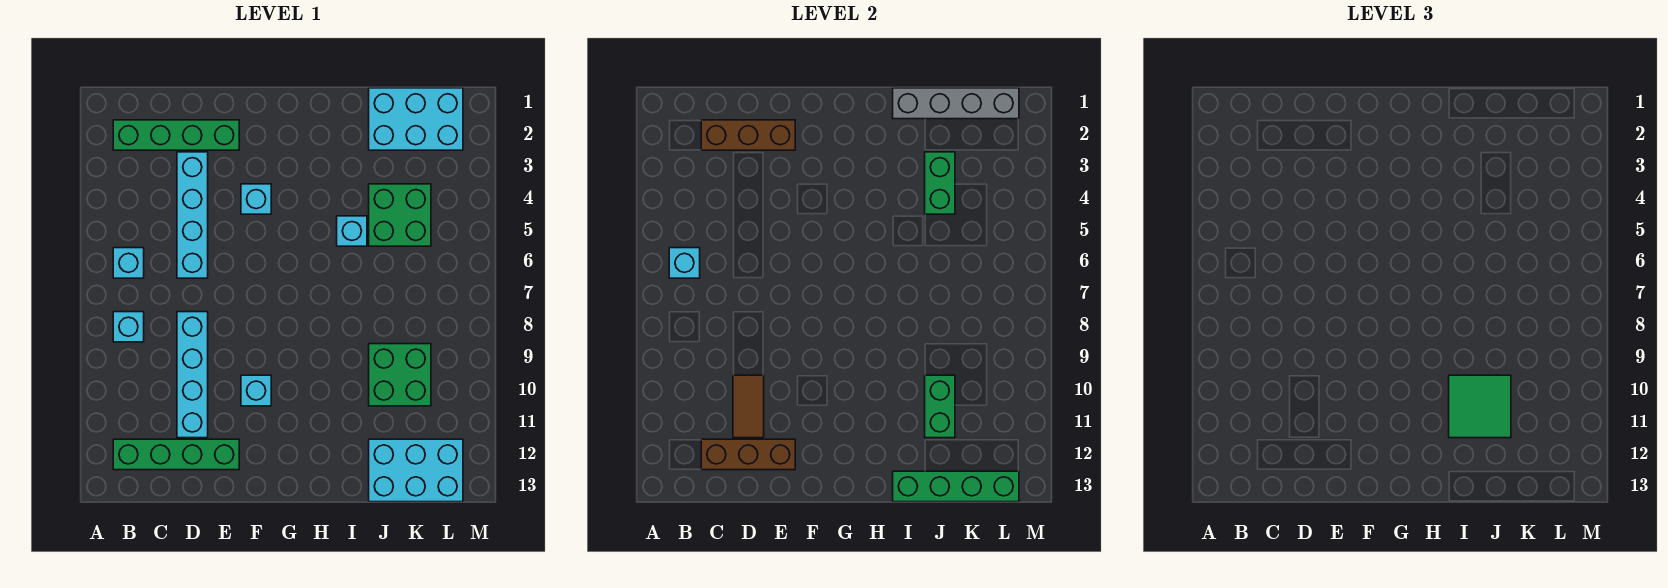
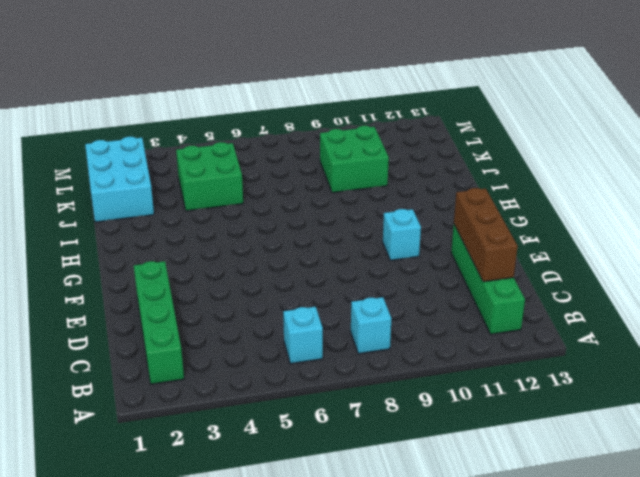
none -> cyan brick D3:D6 level 1
none -> cyan brick D8:D11 level 1
none -> cyan brick F4 level 1

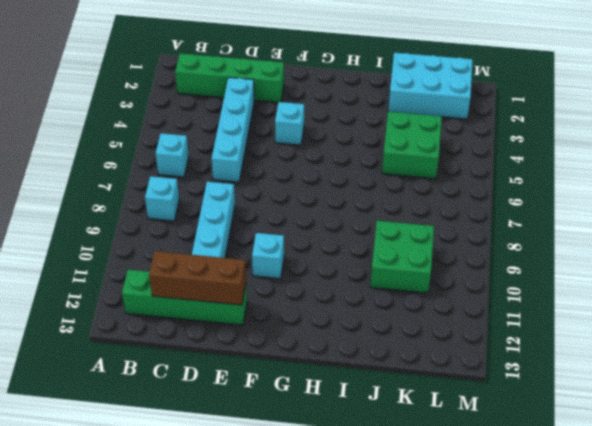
none -> cyan brick I5 level 1
none -> cyan brick J12:L13 level 1
none -> cyan brick B6 level 2

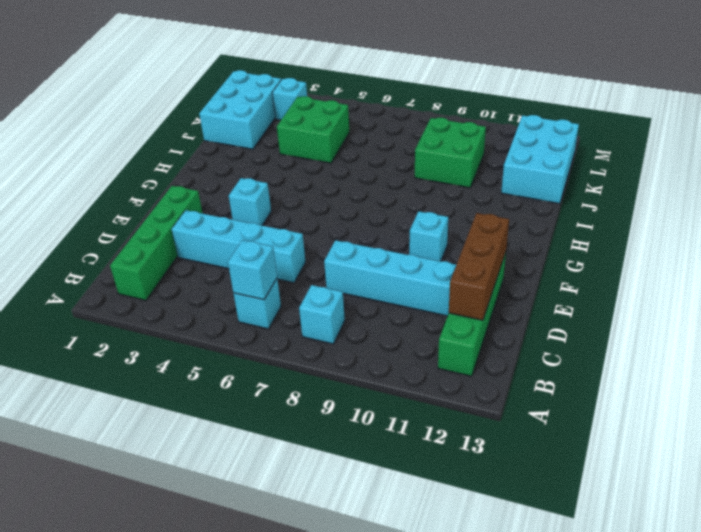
cyan brick L3 level 1 -> cyan brick I5 level 1
none -> brown brick C2:E2 level 2
none -> brown tile D10:D11 level 2
none -> grey brick I1:L1 level 2

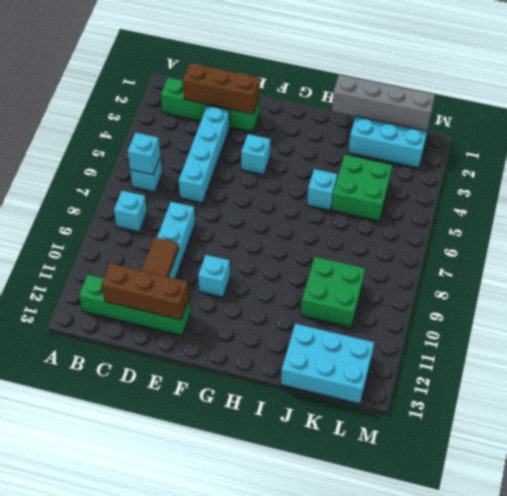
none -> green brick I13:L13 level 2
none -> green brick J3:J4 level 2
none -> green brick J10:J11 level 2

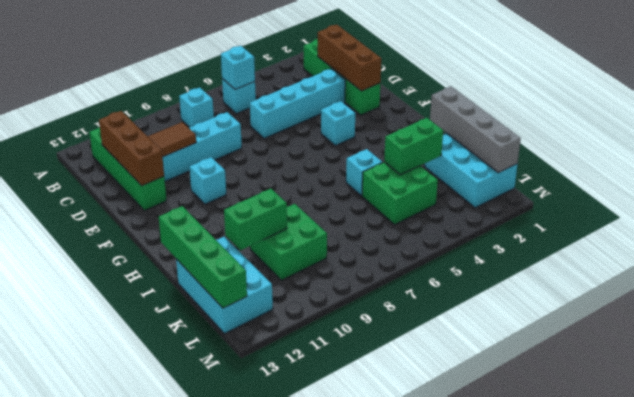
none -> green tile I10:J11 level 3

